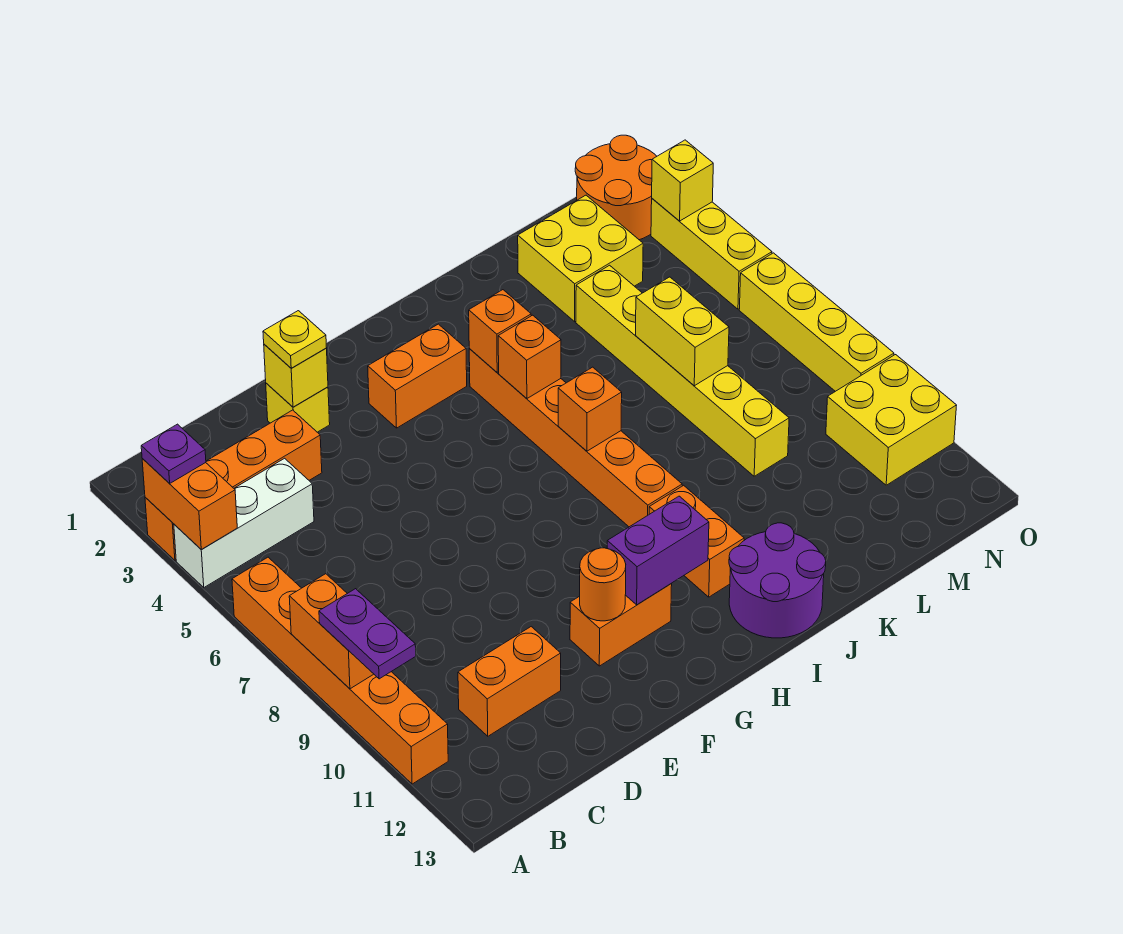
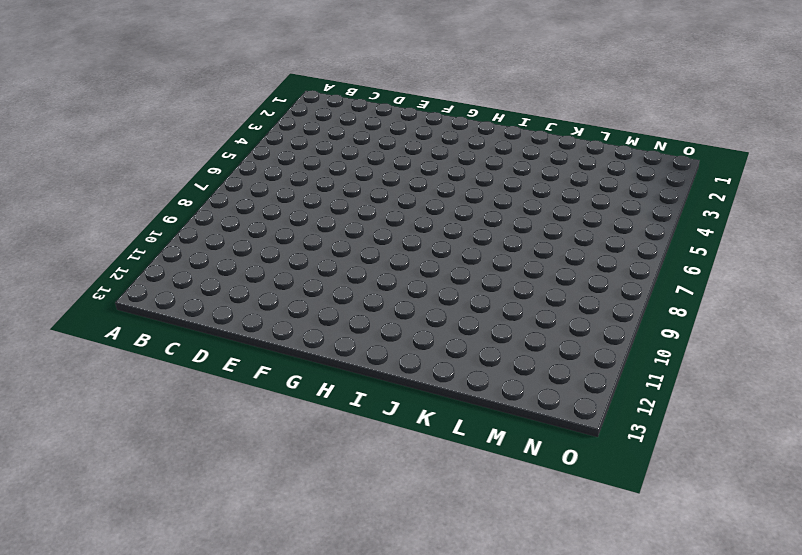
none -> orange brick A3:D3 level 1
none -> white brick A4:C4 level 1
none -> orange brick A6:A11 level 1

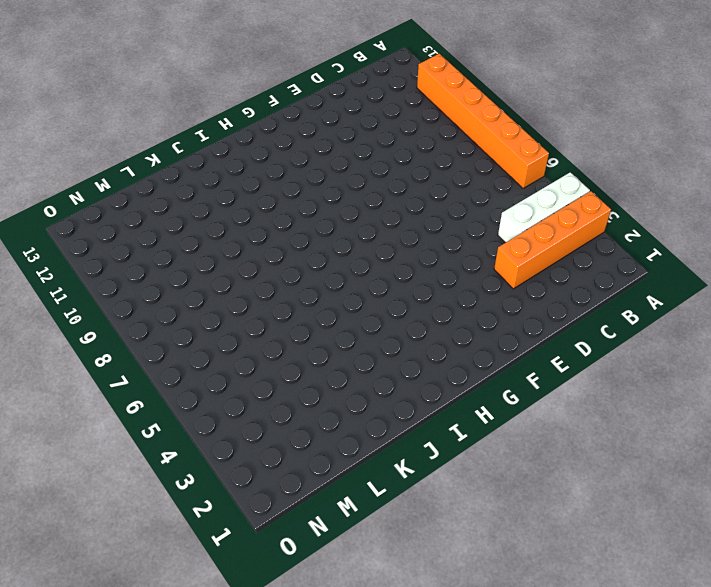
none -> orange brick C11:D11 level 1
none -> yellow brick E2 level 1
none -> orange brick F11:G11 level 1

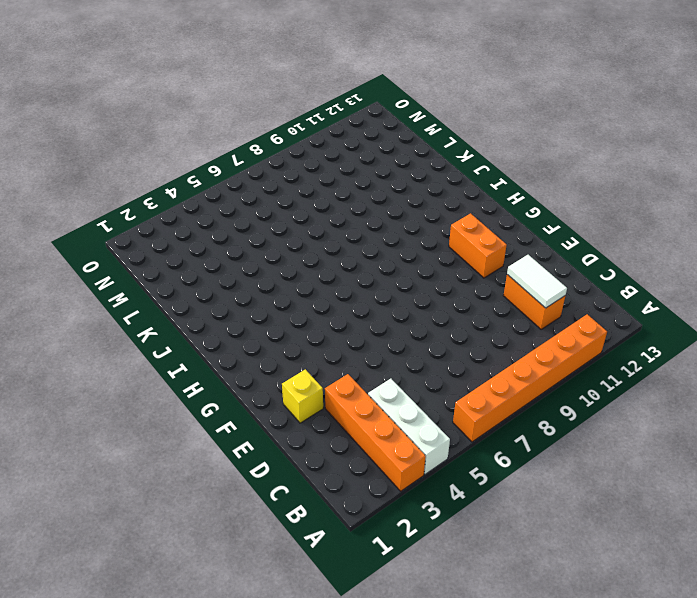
white tile C11:D11 level 2 -> none
none -> orange brick G3:H3 level 1
none -> orange brick I4:I9 level 1
none -> orange brick I10:I11 level 1

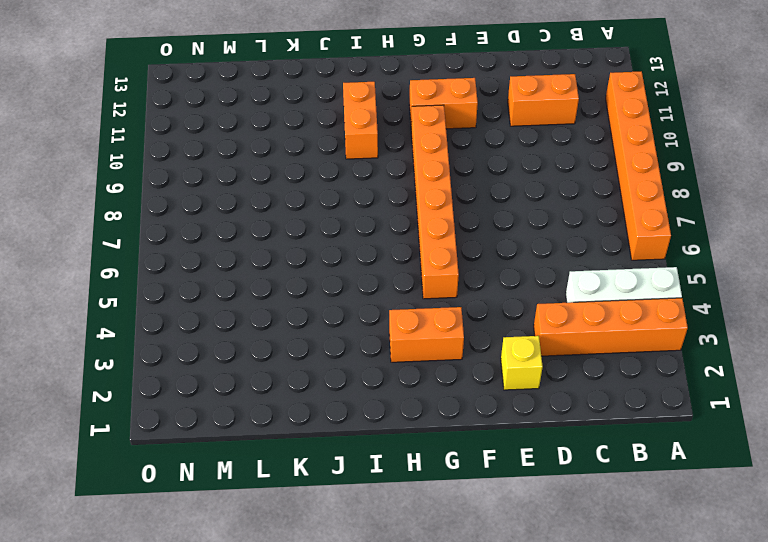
orange brick G5:G10 level 1 -> orange brick I4:I9 level 1
none -> purple round brick I12:J13 level 1
none -> yellow brick L2:M3 level 1
none -> yellow brick L4:L9 level 1

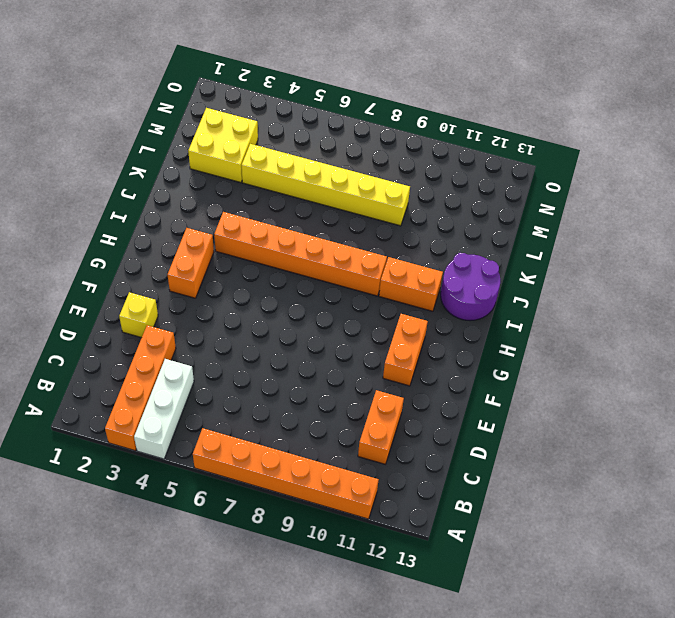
none -> orange round brick N1:O2 level 1
none -> yellow brick N10:O11 level 1
none -> yellow brick O3:O5 level 1

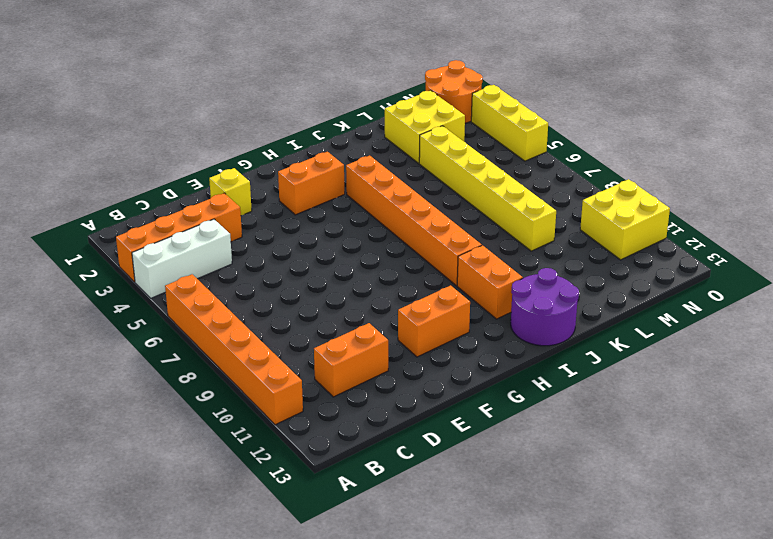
none -> yellow brick O6:O9 level 1
none -> orange brick A3:A4 level 2
none -> orange brick A8:A9 level 2

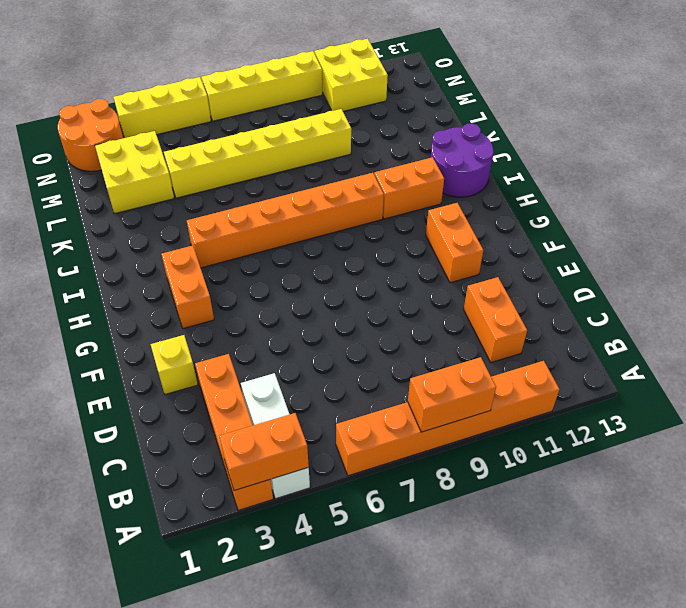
none -> yellow brick E2 level 2
none -> orange round brick F11 level 2
none -> purple brick G11:H11 level 2

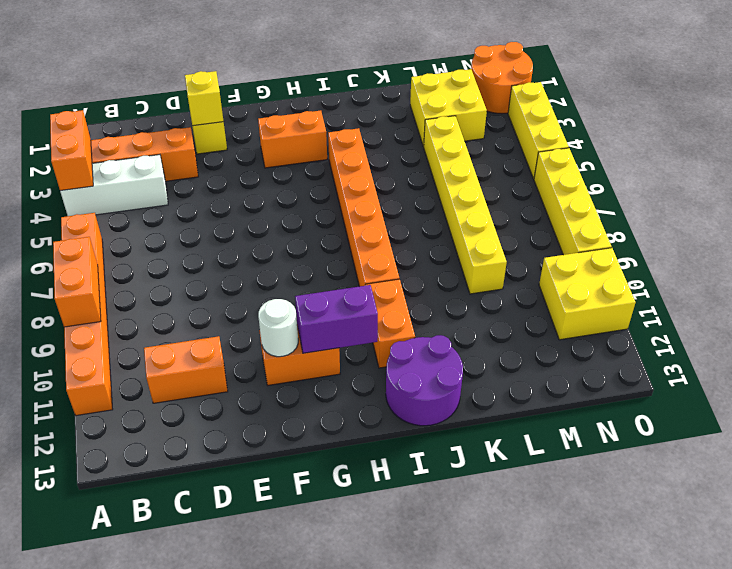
white round brick F11 level 2 -> orange round brick F11 level 2
none -> orange brick I4 level 2
none -> orange brick I5 level 2
none -> orange brick I7 level 2

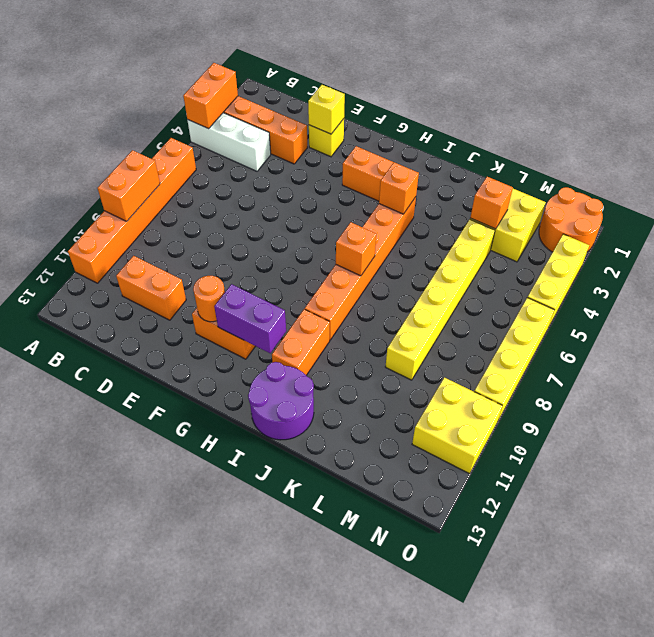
orange brick L3 level 2 -> orange brick I5 level 2
none -> yellow brick L6:L7 level 2
none -> yellow brick O3 level 2
none -> purple plate A3 level 3

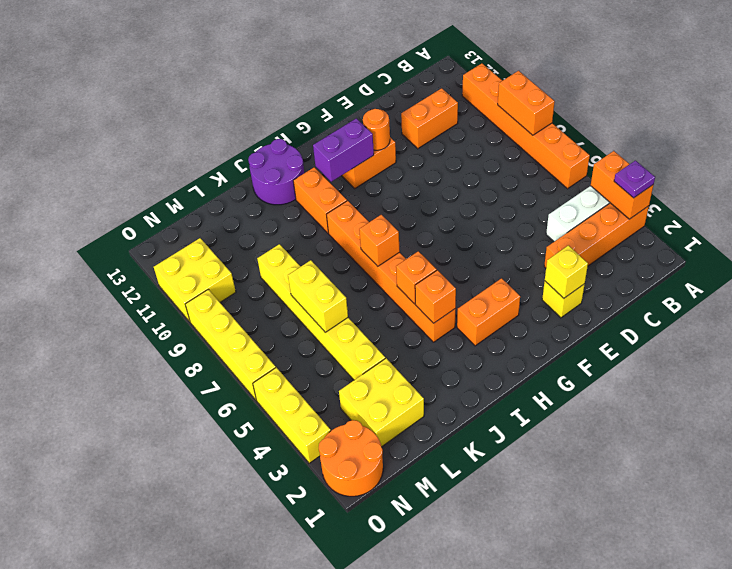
none -> yellow brick O3 level 2
none -> purple plate A9:A10 level 3
none -> yellow plate E2 level 3

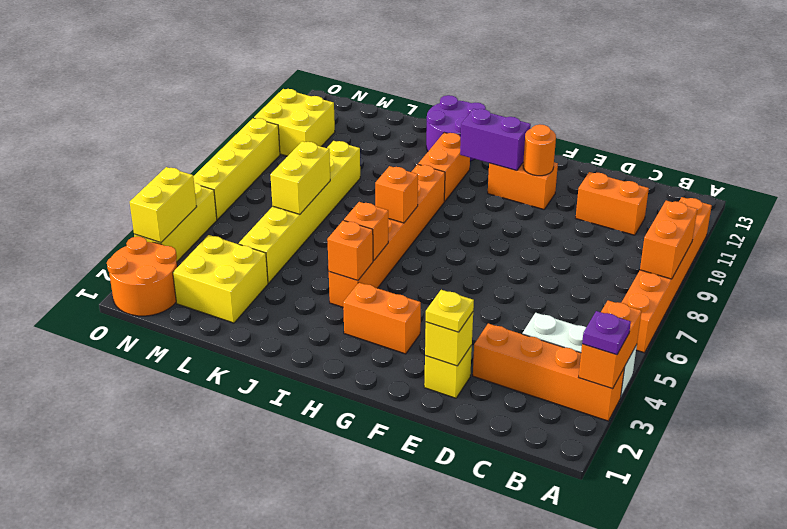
yellow brick O3:O4 level 2 -> yellow brick O3 level 2
none -> purple plate A9:A10 level 3

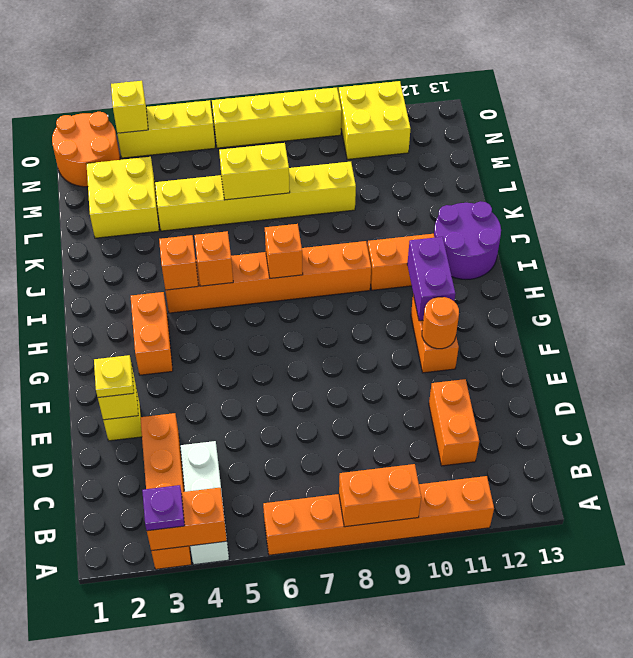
none -> purple plate A9:A10 level 3

